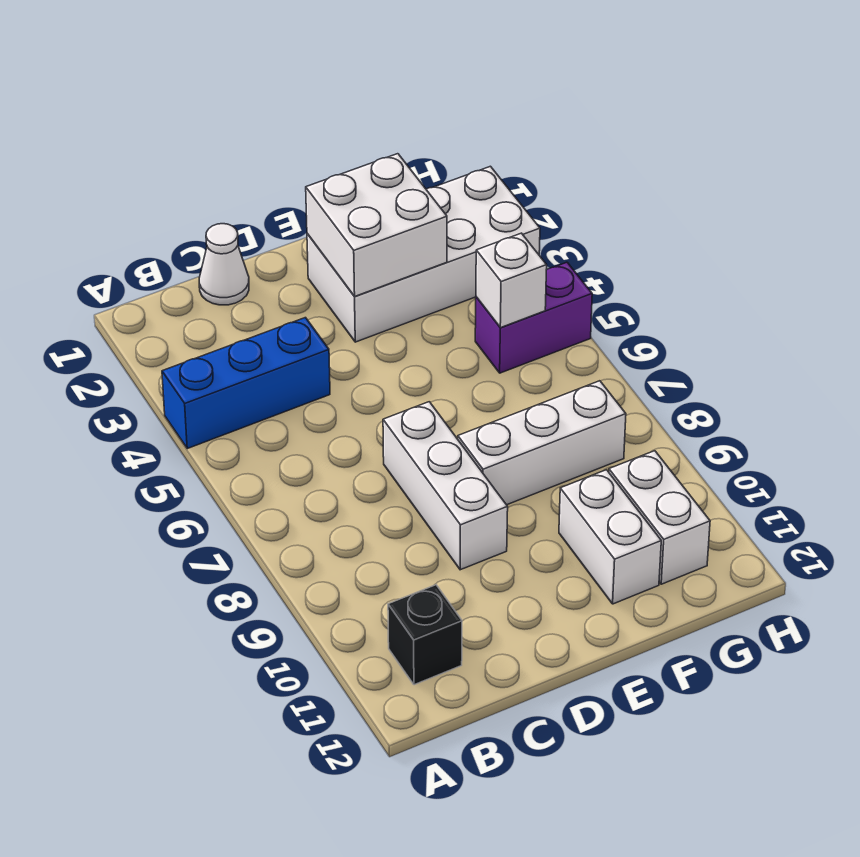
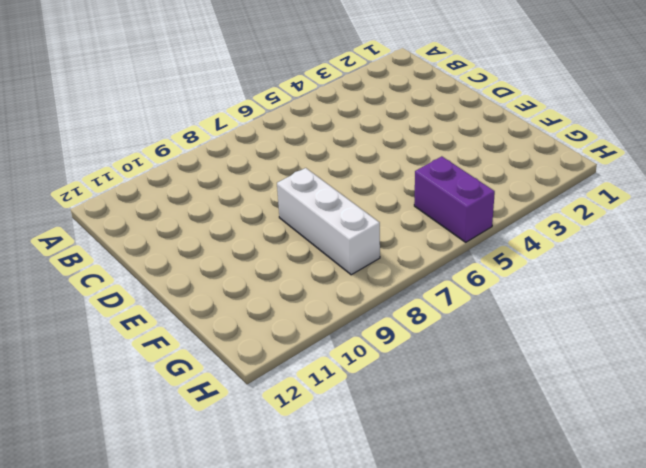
none -> blue brick A4:C4 level 1
none -> black brick B11 level 1

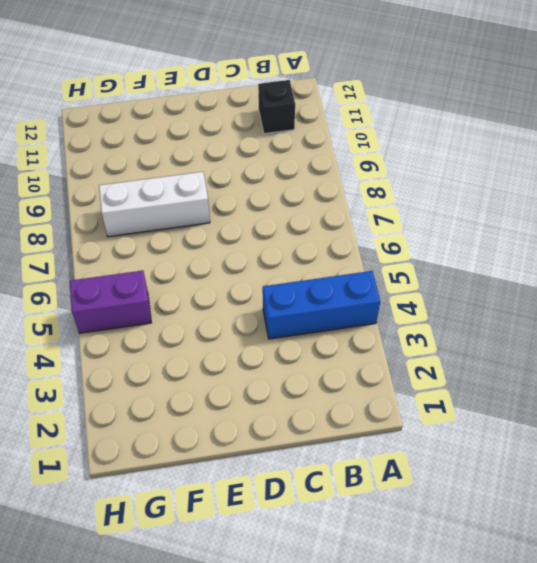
none -> white cone C1 level 1
none -> white brick D7:D9 level 1

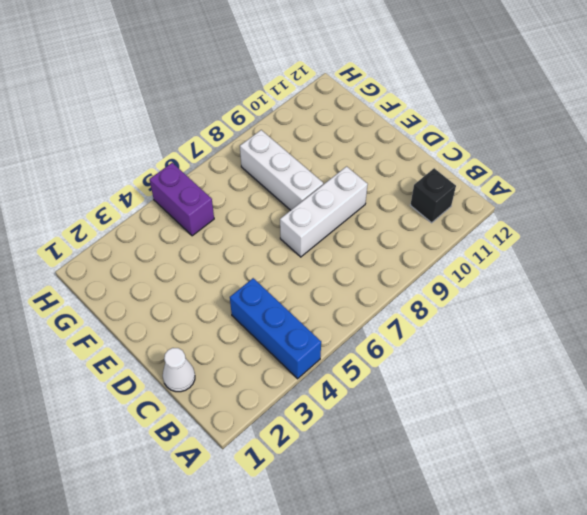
none -> white brick E2:H3 level 1
none -> white brick F10:F11 level 1

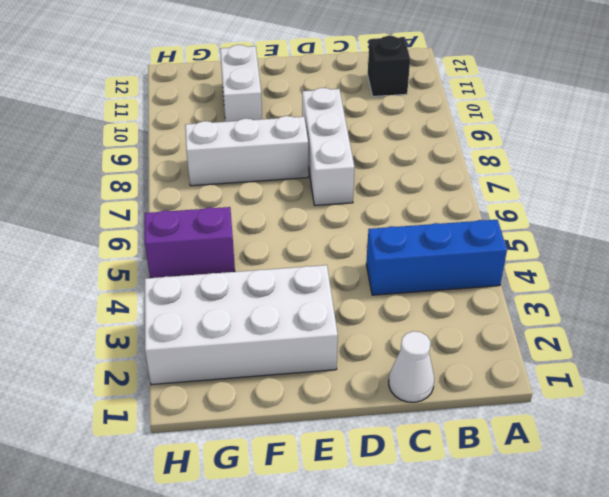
none -> white brick G10:G11 level 1
none -> white brick E2:F3 level 2

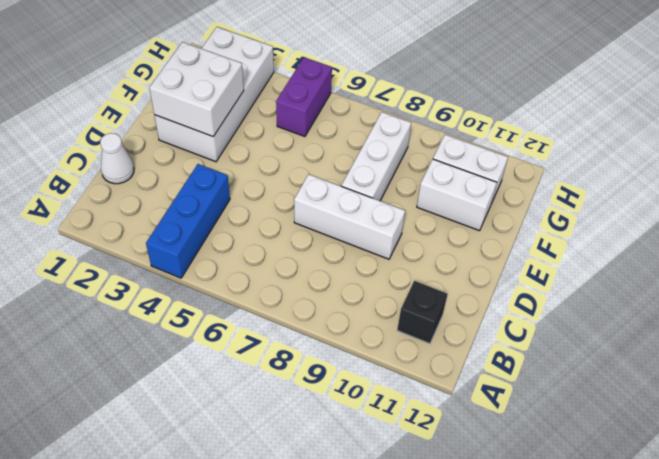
none -> white brick G5 level 2

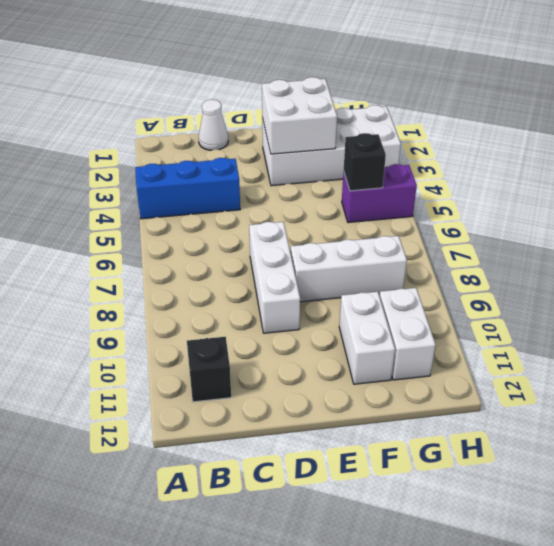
black brick G5 level 2 -> white brick G5 level 2

